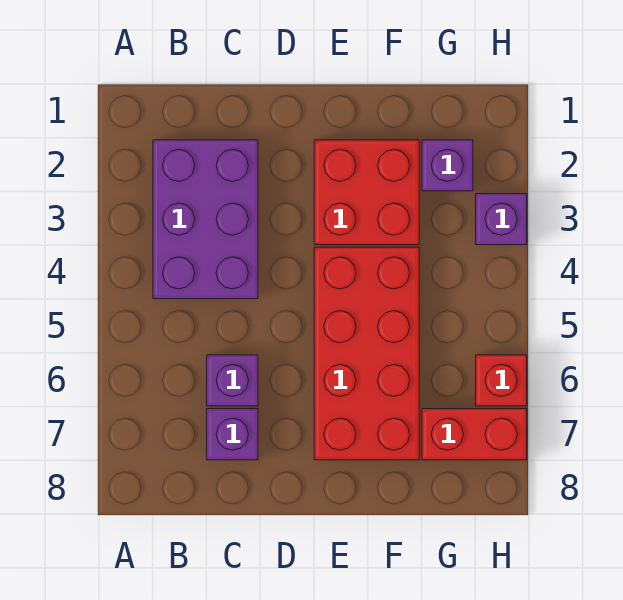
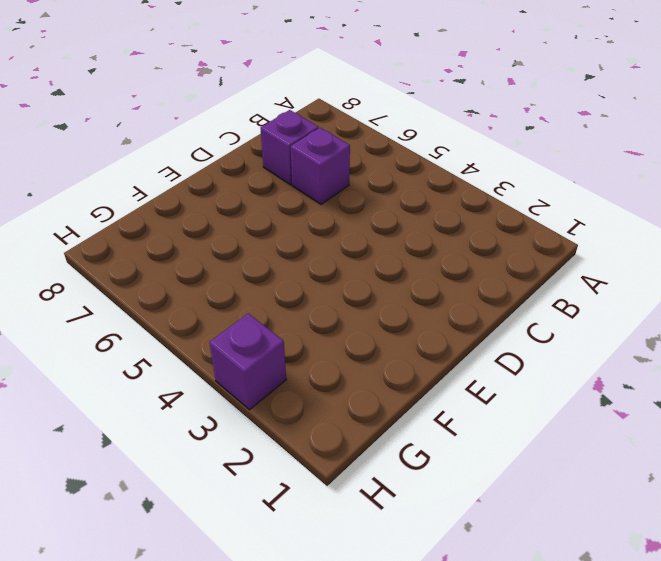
none -> purple brick B2:C4 level 1
none -> red brick E2:F3 level 1

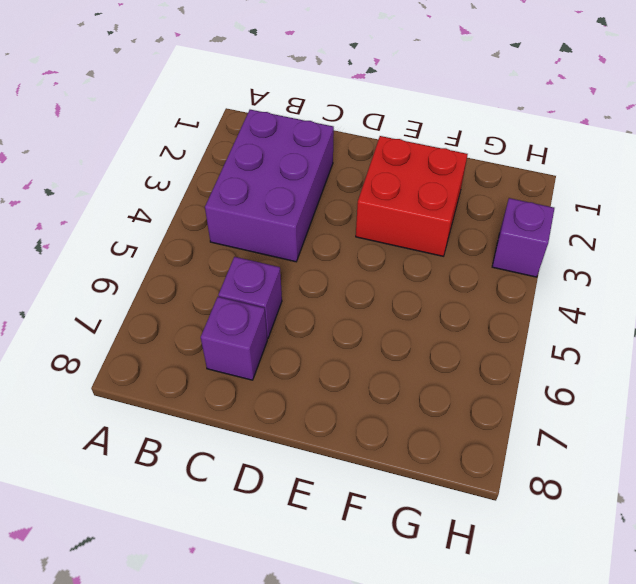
none -> red brick E4:F7 level 1
none -> purple brick G2 level 1

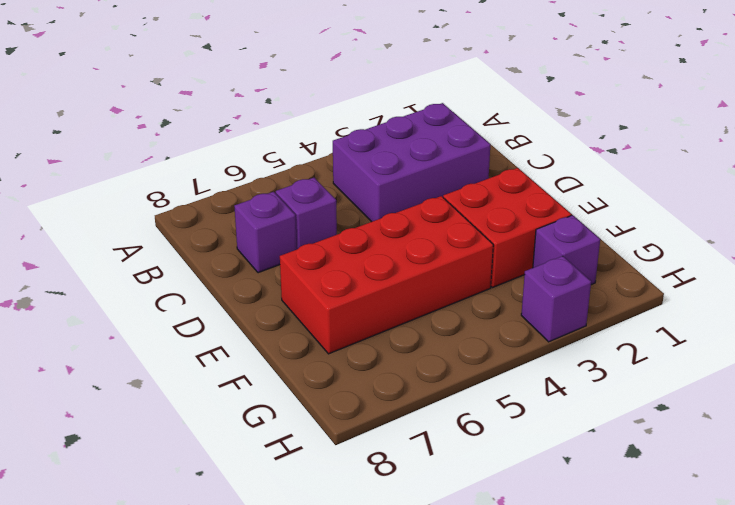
none -> red brick G7:H7 level 1
none -> red brick H6 level 1

